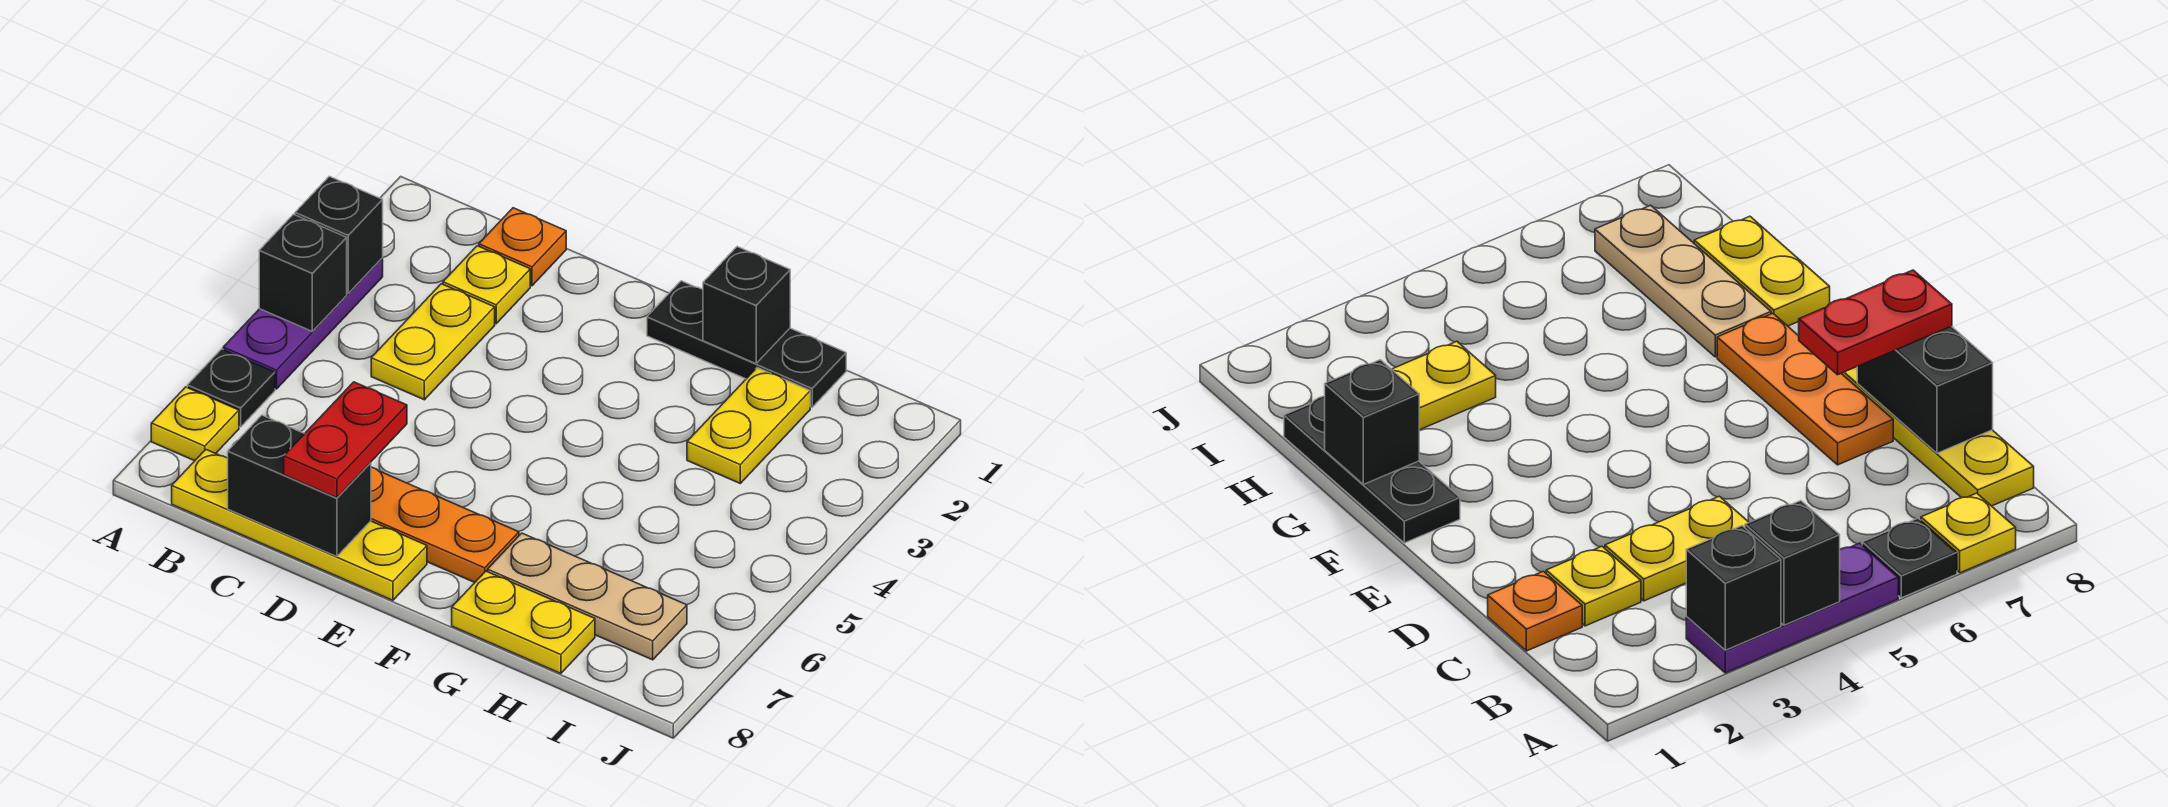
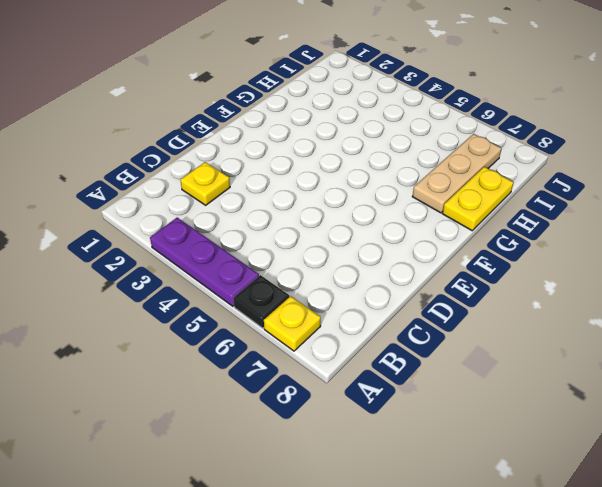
none -> yellow plate B8:E8 level 1
none -> orange plate C1 level 1
none -> yellow plate C3:C4 level 1

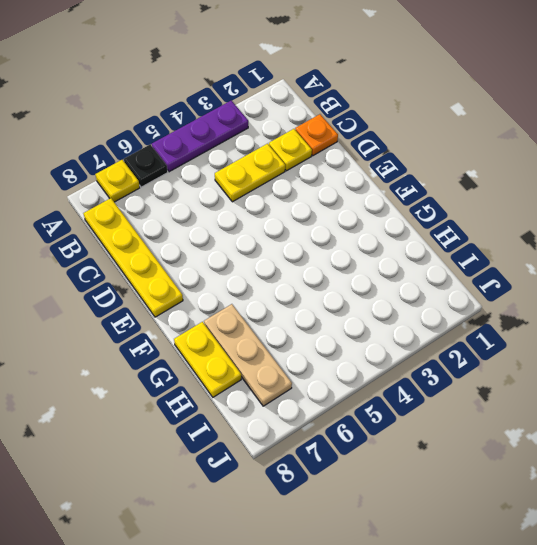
none -> orange plate D7:F7 level 1
none -> black plate F1:H1 level 1
none -> yellow plate H2:H3 level 1

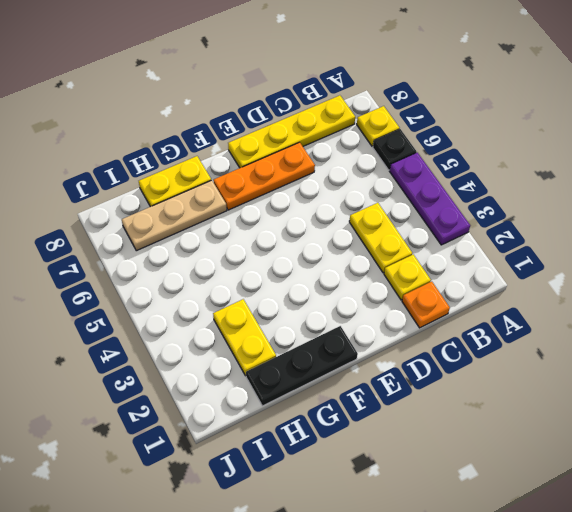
none -> black brick A3 level 2
none -> black brick A4 level 2
none -> black brick C8:D8 level 2

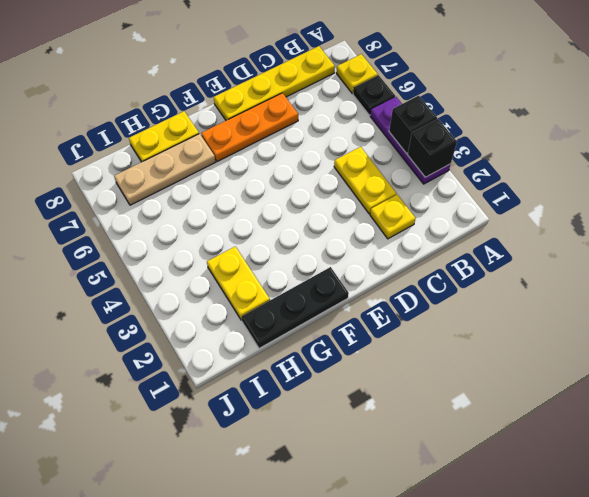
none -> orange plate C1 level 1
none -> black brick C8:D8 level 2
none -> black brick G1 level 2

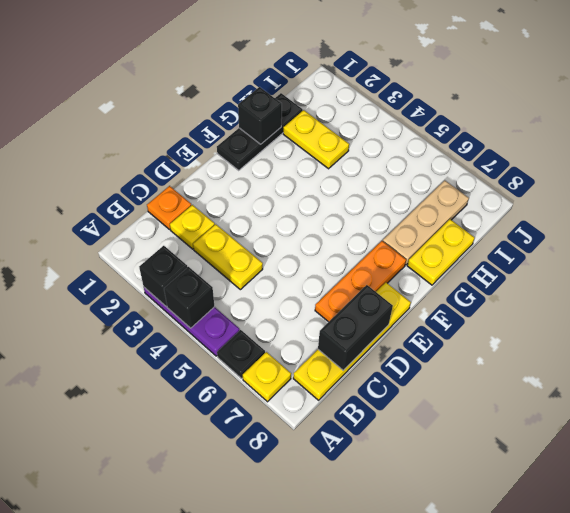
none -> red plate D7:D8 level 3

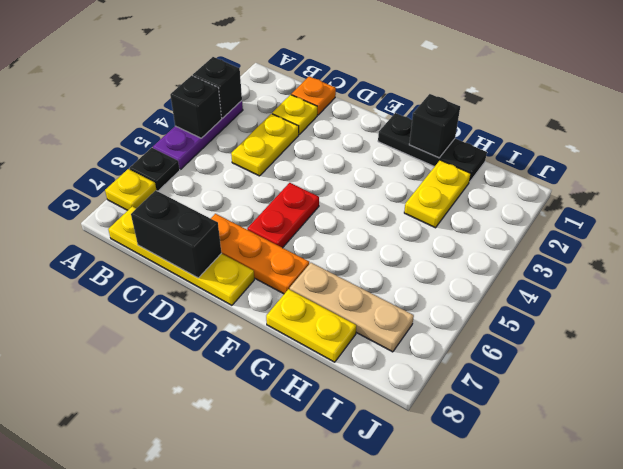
red plate E5:E6 level 1 -> red plate D7:D8 level 3

